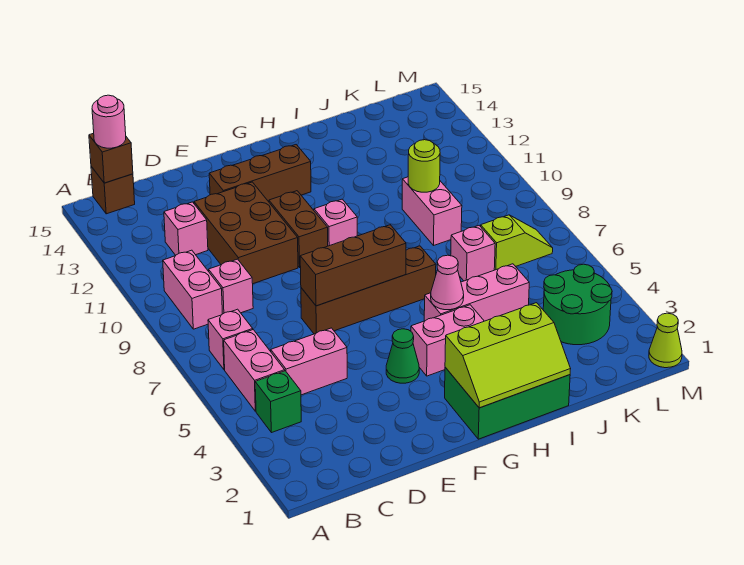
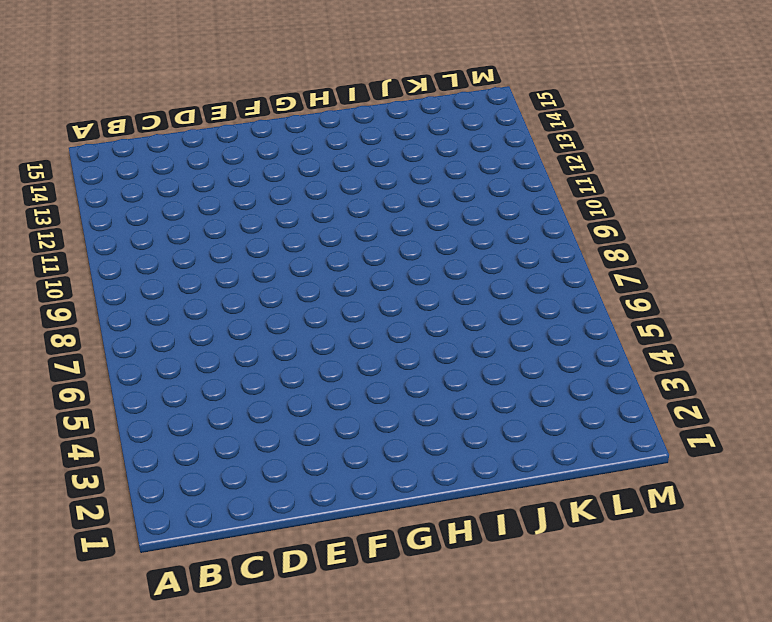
none -> green brick B4 level 1
none -> pink brick B5:B6 level 1
none -> pink brick B7 level 1

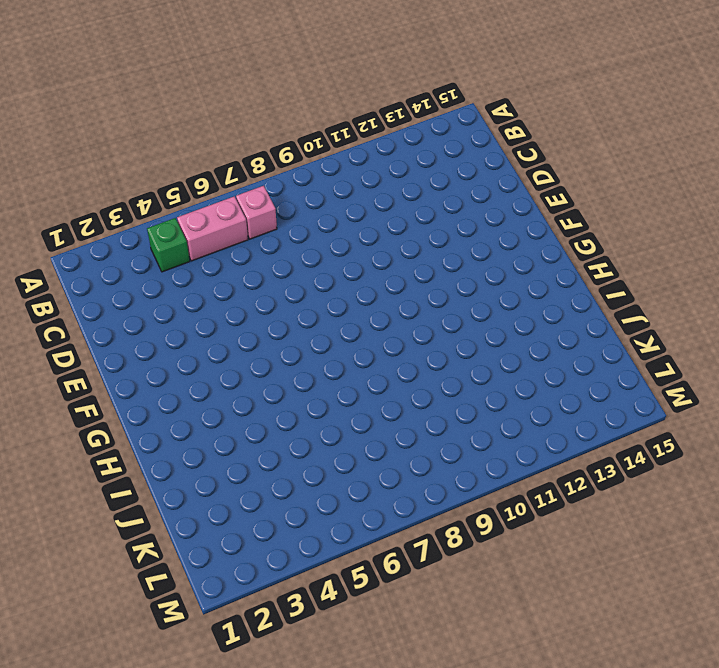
none -> pink brick B9:B10 level 1
none -> brown brick B15 level 1
none -> pink brick C5:D5 level 1

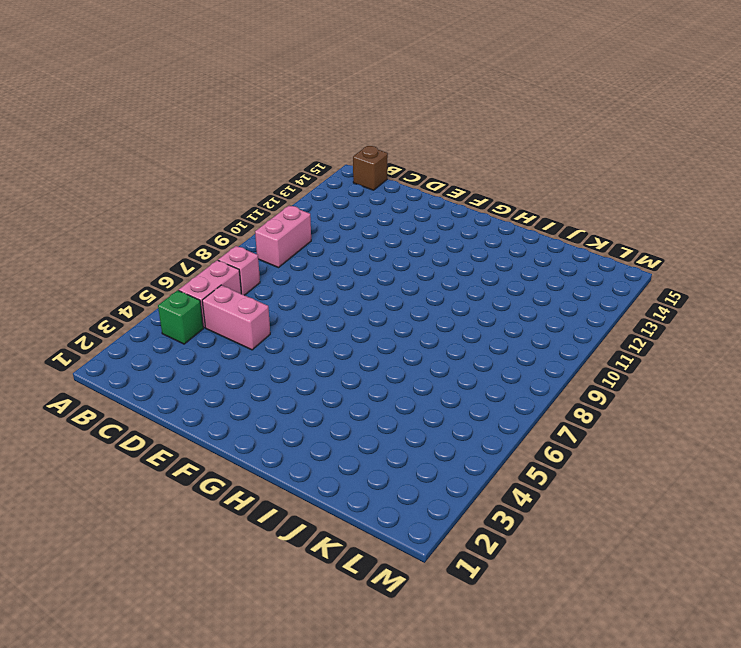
none -> pink brick C9 level 1
none -> pink brick C12 level 1
none -> brown brick D10:E12 level 1

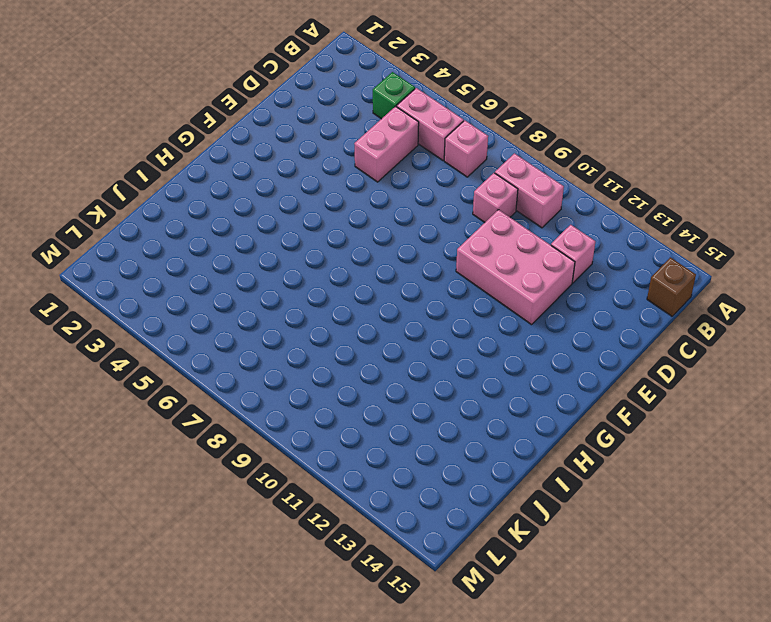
pink brick D10:E12 level 1 -> brown brick D10:E12 level 1
none -> brown brick E7:H7 level 1
none -> brown brick E13:G13 level 1
none -> green cone F4 level 1

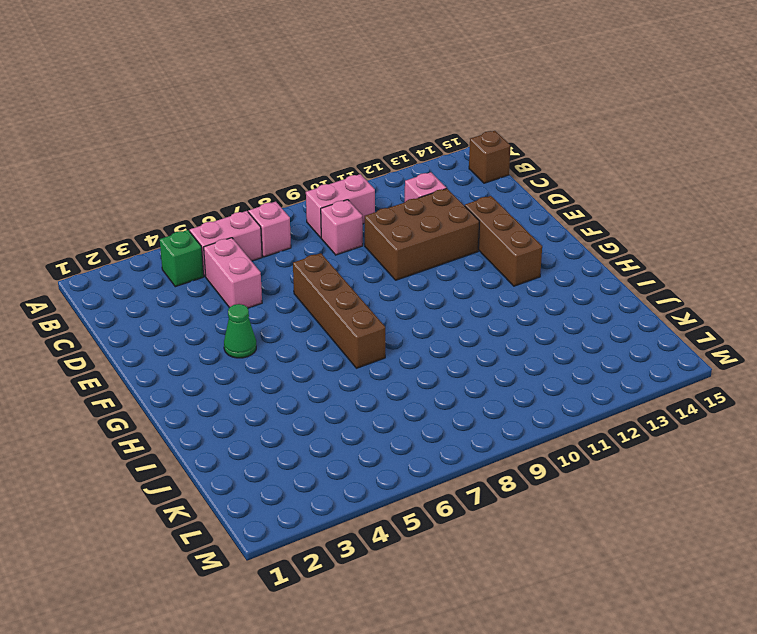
none -> brown brick F10:F11 level 1
none -> green brick G1:I2 level 1
none -> pink brick G4:H4 level 1

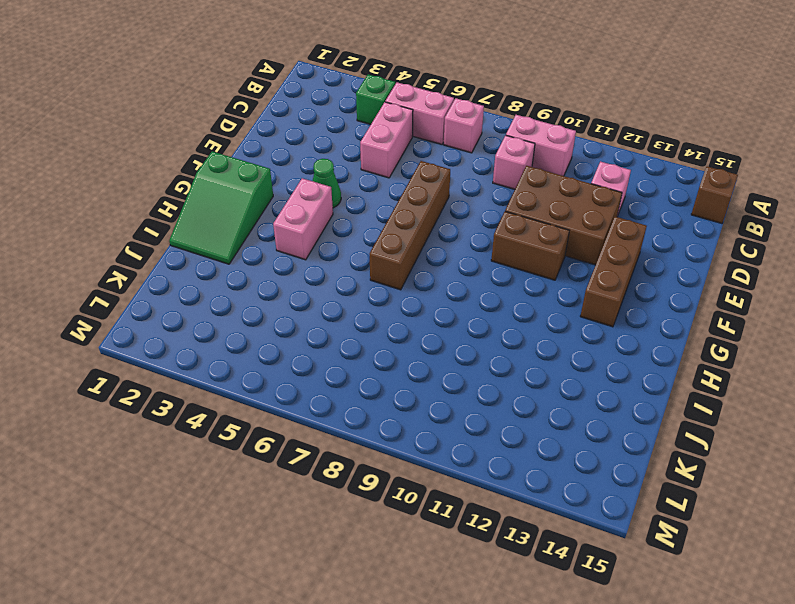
green slope G1:I2 level 1 top G -> green brick G1:I2 level 1
none -> pink brick G10 level 1
none -> pink brick H5:J5 level 1
none -> pink brick J7 level 1

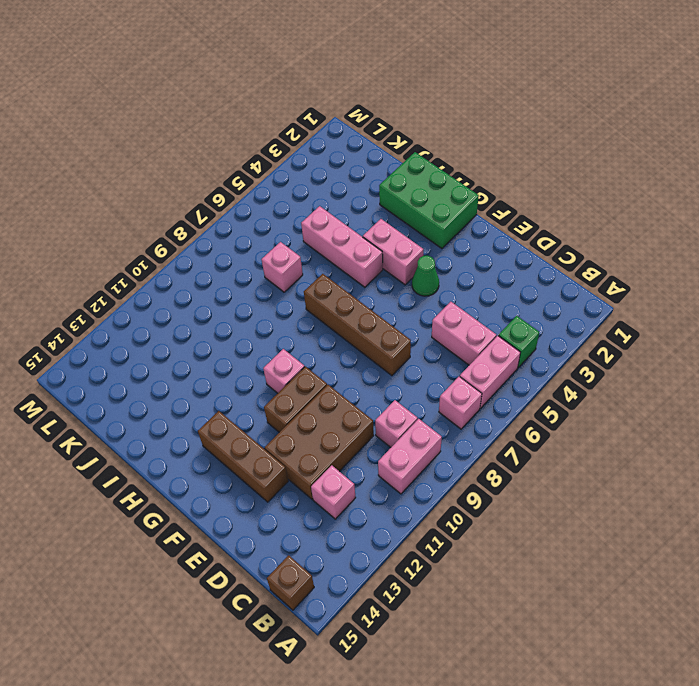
none -> pink brick J9:J10 level 1
none -> green round brick K3:L4 level 1
none -> lime slope K7:L7 level 1 top K

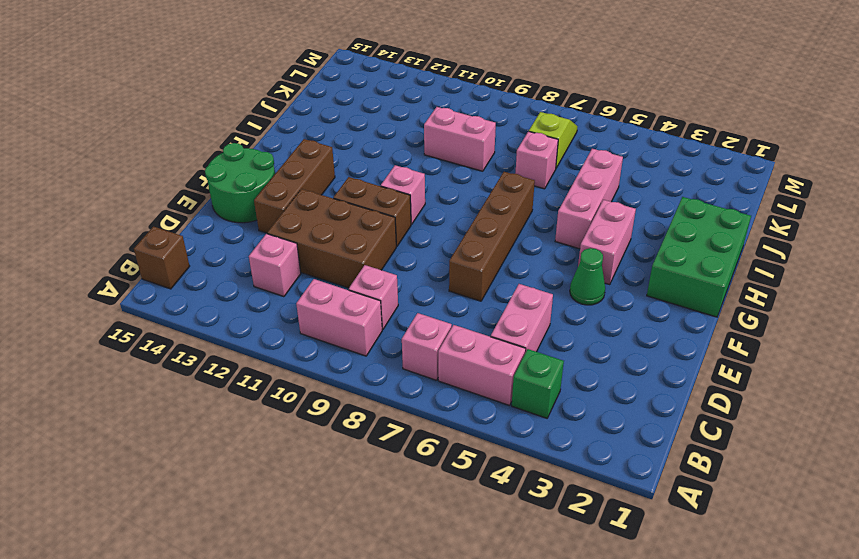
green round brick E14:F15 level 1 -> green round brick K3:L4 level 1
none -> lime cone M1 level 1
none -> brown brick B15 level 2
none -> brown brick E7:G7 level 2

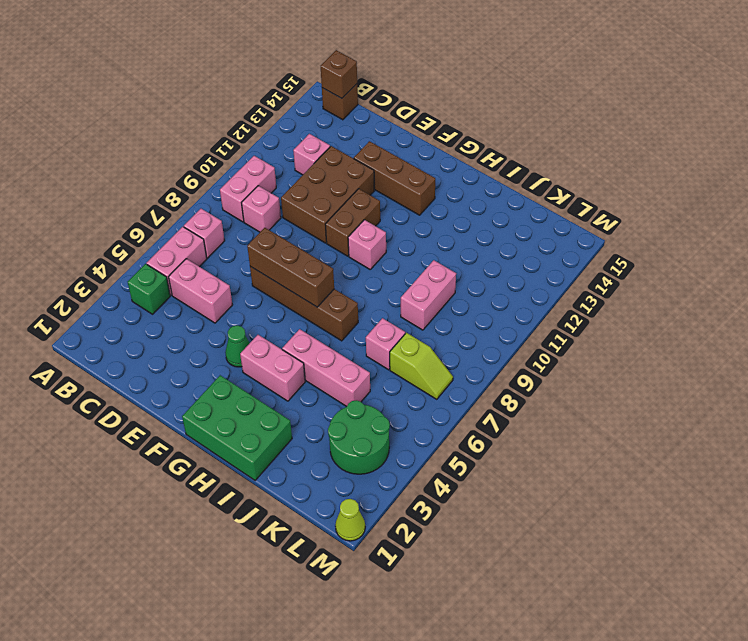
none -> lime slope G1:I2 level 2 top 2
none -> pink cone H5 level 2
none -> lime round brick J10 level 2

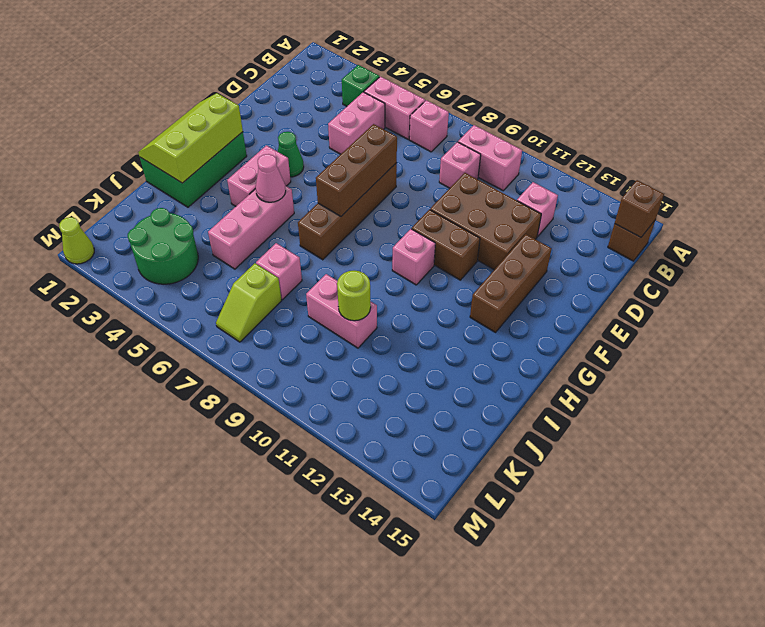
none -> pink round brick B15 level 3

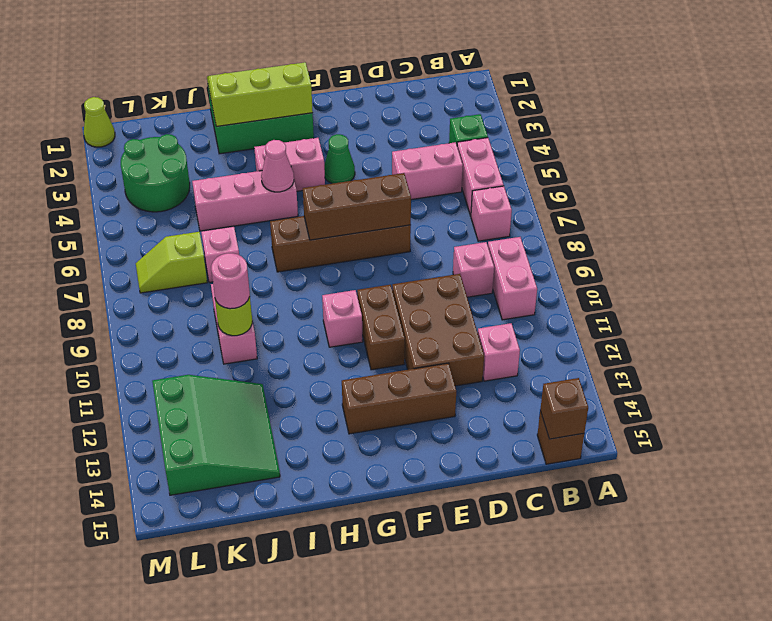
pink round brick J10 level 3 -> pink round brick B15 level 3
green slope J12:L14 level 1 top L -> none

